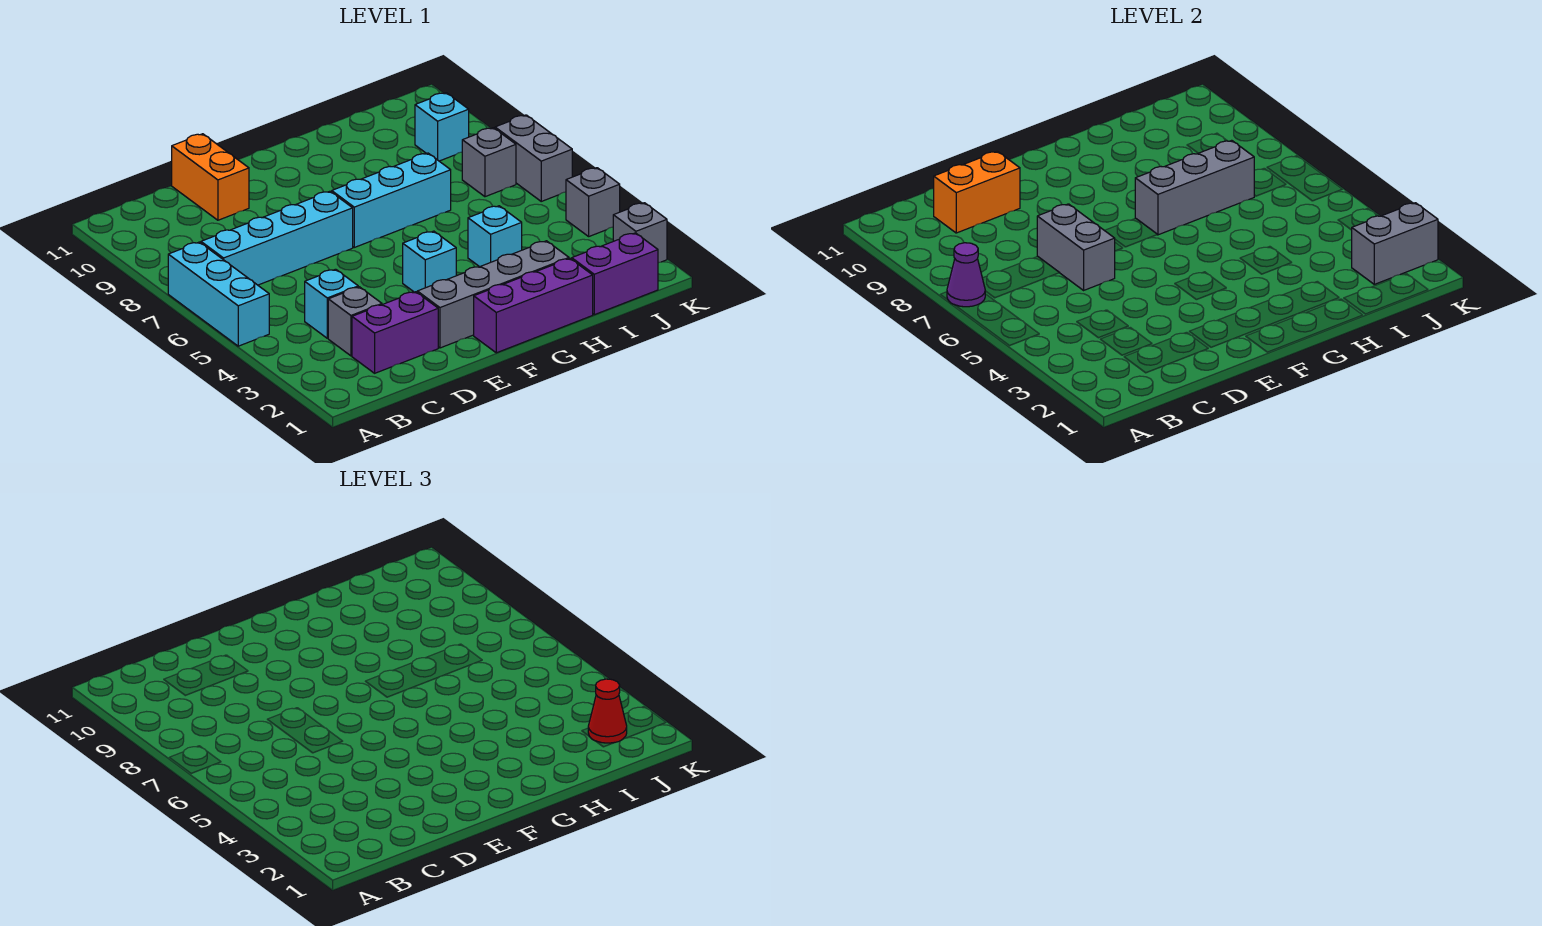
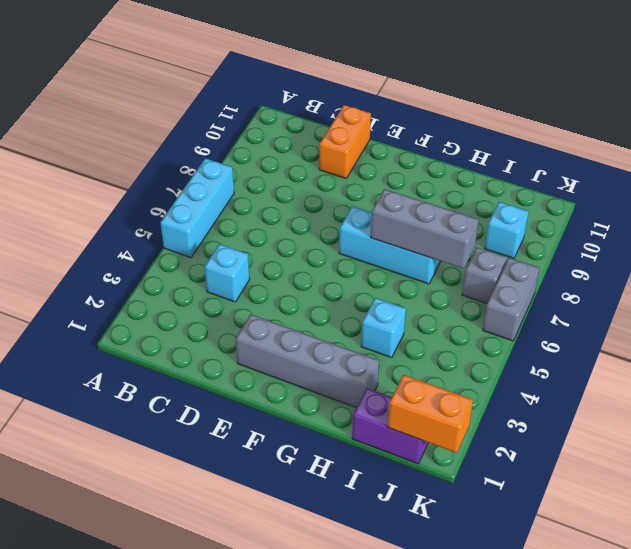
orange brick J1:K1 level 2 -> orange brick C10:D10 level 2
none -> cyan brick B7:E7 level 1
none -> purple brick C2:D2 level 1
none -> grey brick C3 level 1

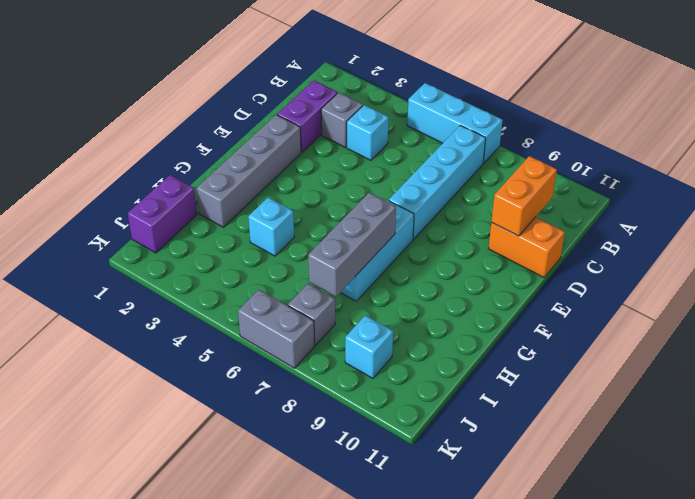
none -> purple brick F1:H1 level 1
none -> cyan brick F4 level 1
none -> grey brick K2 level 1

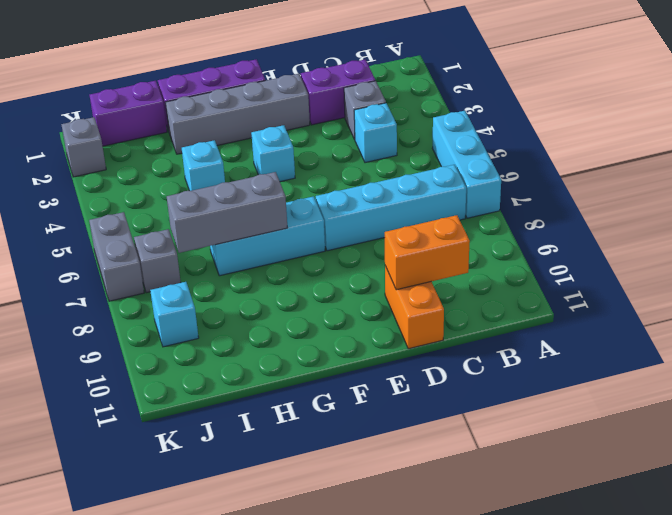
none -> grey brick K4 level 1
none -> purple cone A7 level 2
none -> grey brick D6:D7 level 2

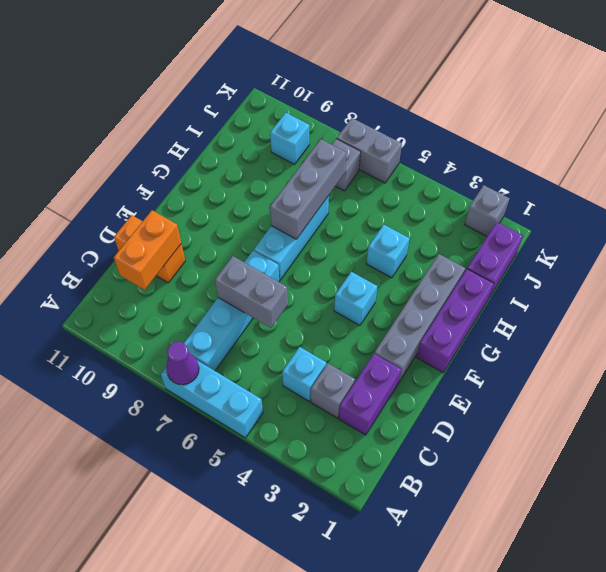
none -> grey brick K4 level 1
none -> grey brick J2:K2 level 2
none -> red cone J2 level 3

